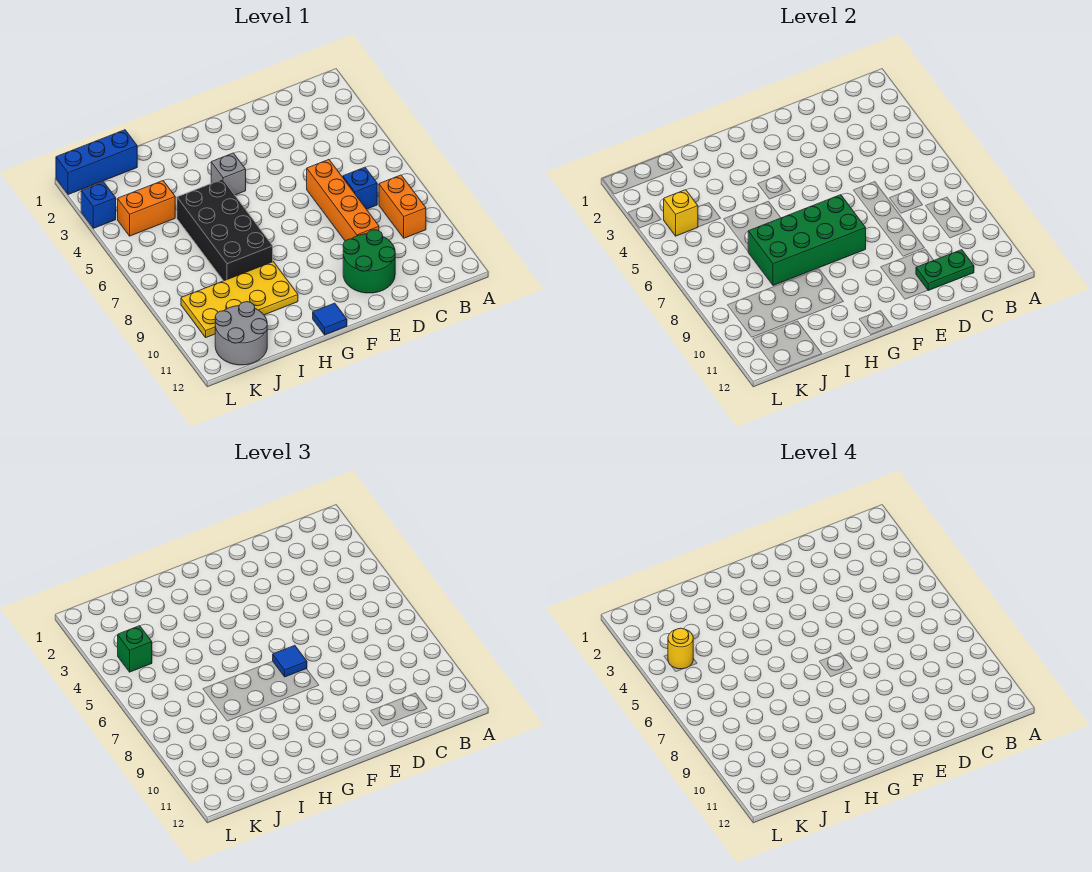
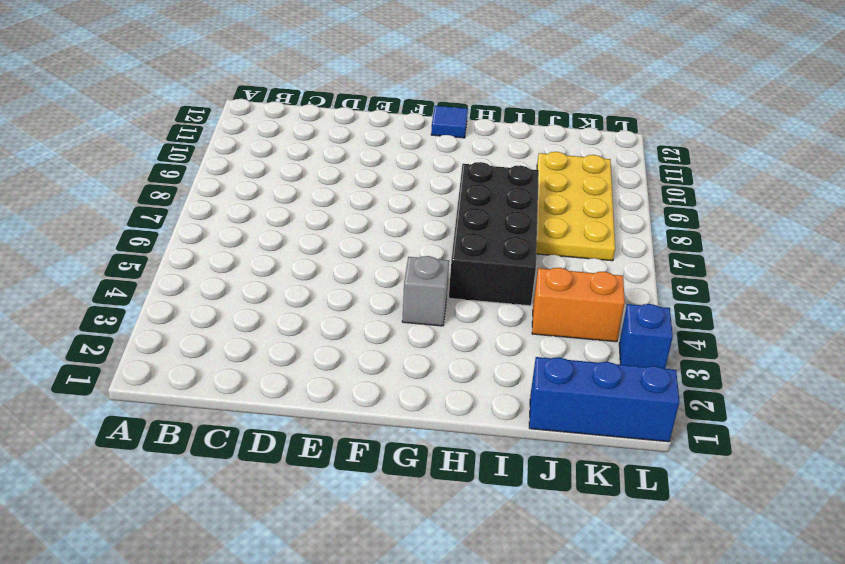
yellow plate J7:K10 level 1 -> yellow plate H9:K10 level 1
none -> orange brick B8:B9 level 1
none -> blue brick C7 level 1
none -> orange brick D6:D9 level 1

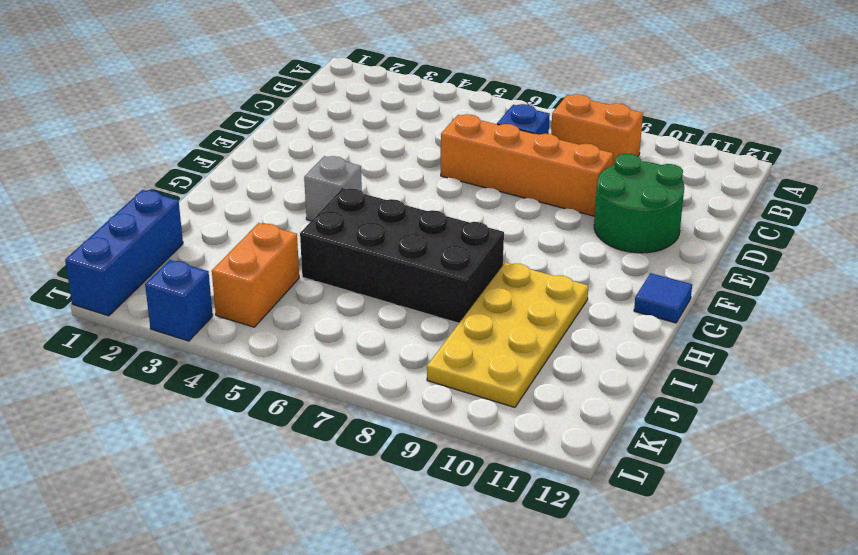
none -> grey round brick J11:K12 level 1
none -> green plate C11:D11 level 2
none -> green brick F7:I8 level 2

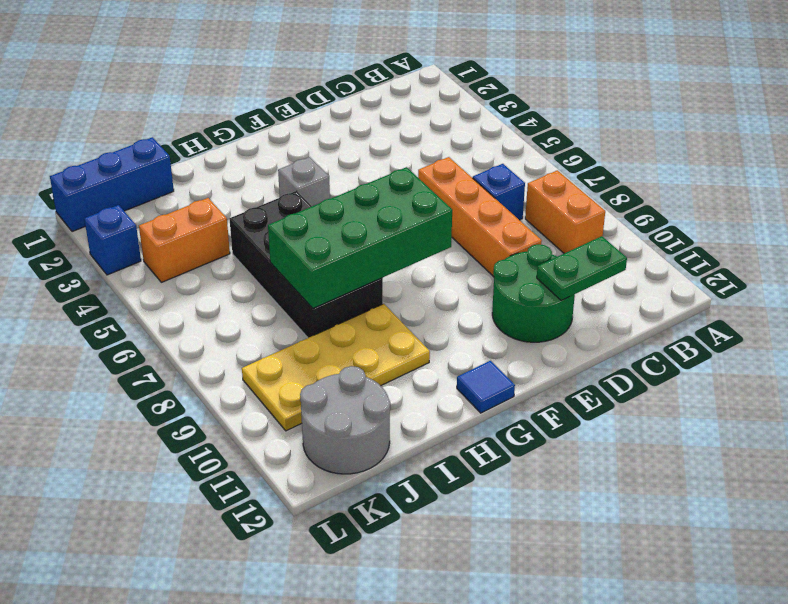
none -> yellow brick K4 level 2
none -> blue tile F7 level 3
none -> green brick K4 level 3

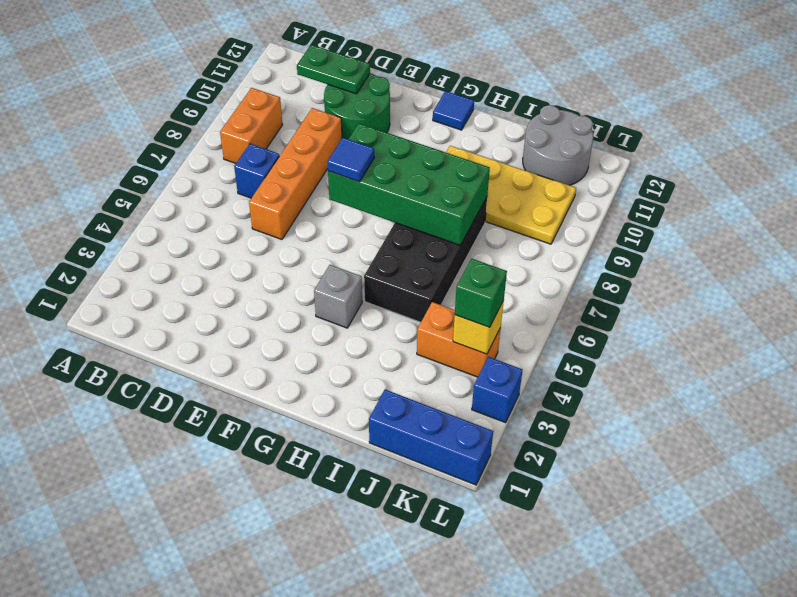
none -> yellow round brick K4 level 4

